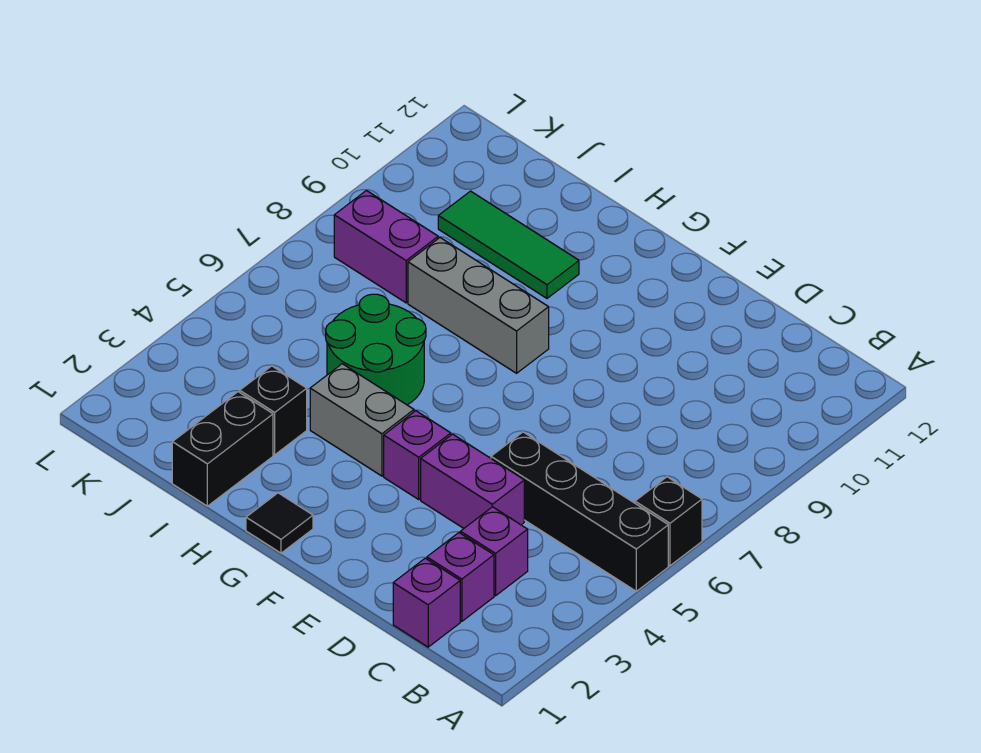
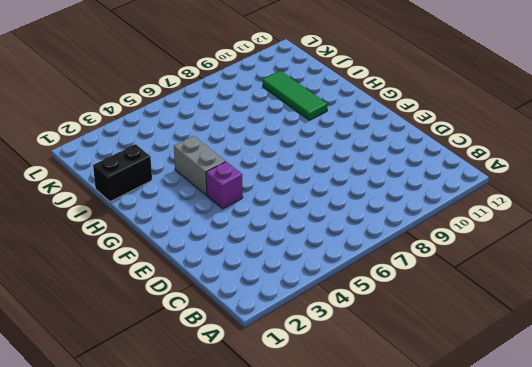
none -> black brick A5:D5 level 1
none -> black brick A6 level 1
none -> purple brick C1 level 1

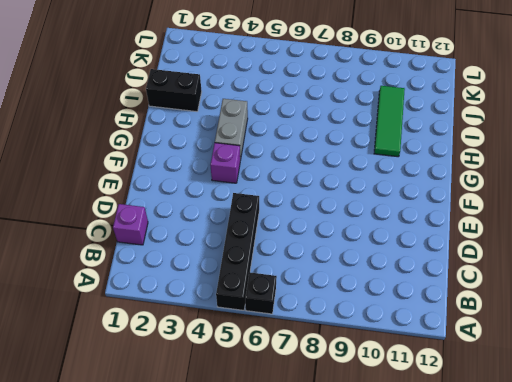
none -> purple brick C2 level 1
none -> purple brick C3 level 1
none -> purple brick D4:E4 level 1

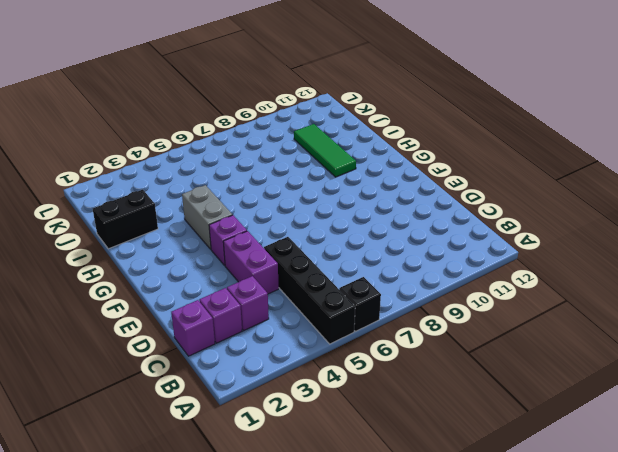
none -> black tile G1 level 1
none -> grey brick G8:I8 level 1
none -> green round brick H5:I6 level 1

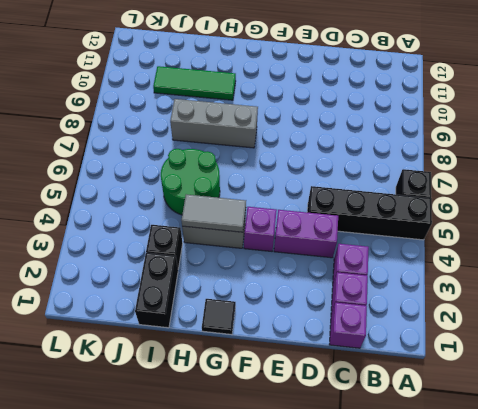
grey tile G4:H4 level 2 -> none
none -> purple brick J8:K8 level 1

